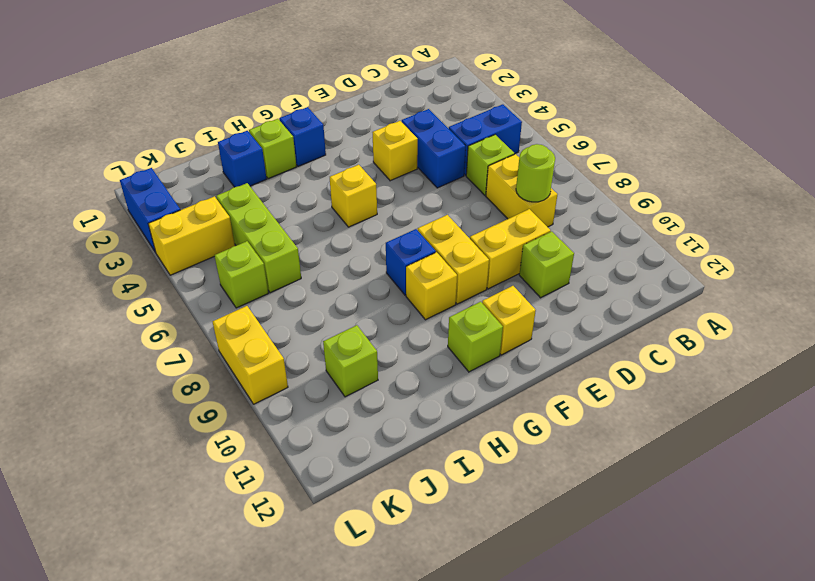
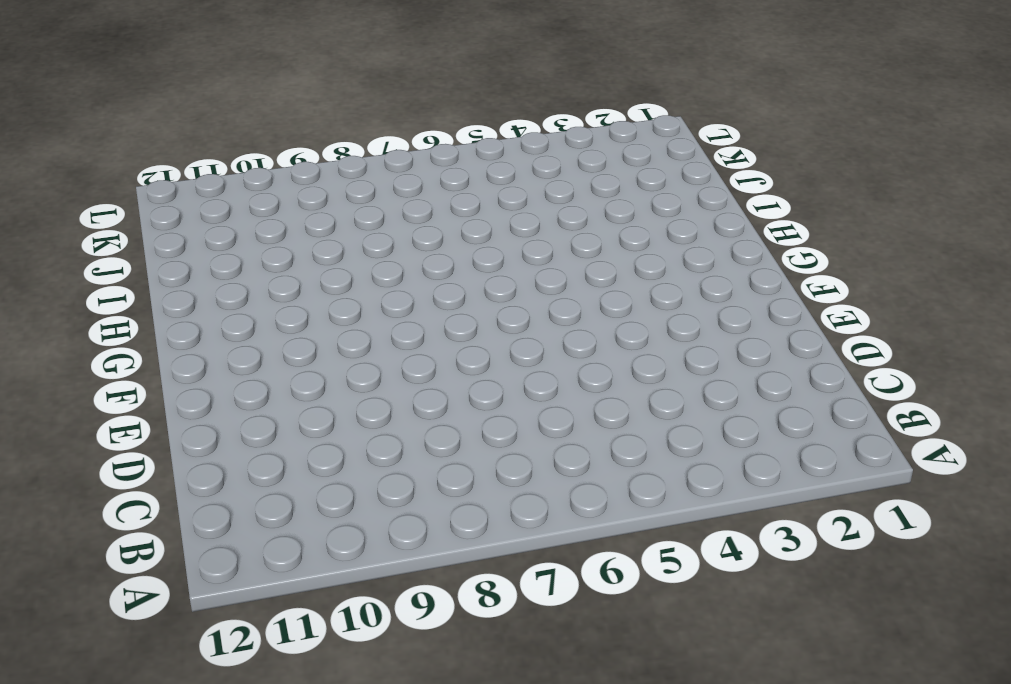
none -> blue brick B5:C5 level 1
none -> lime brick C6 level 1
none -> yellow brick C7:C8 level 1

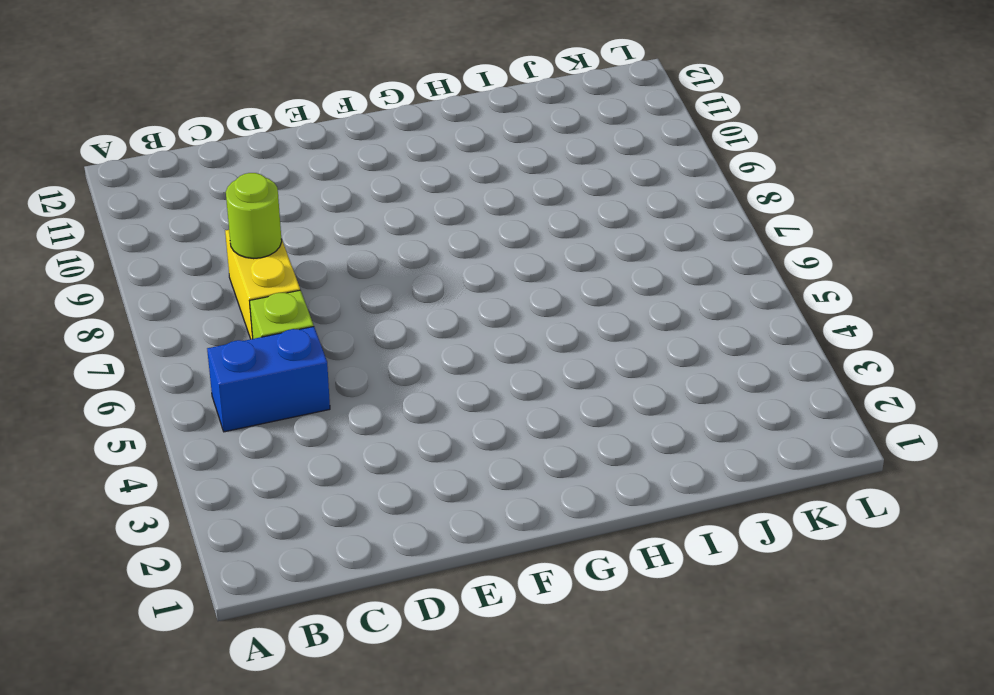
none -> blue brick D4:D5 level 1
none -> yellow brick D9:E9 level 1
none -> lime brick D10 level 1

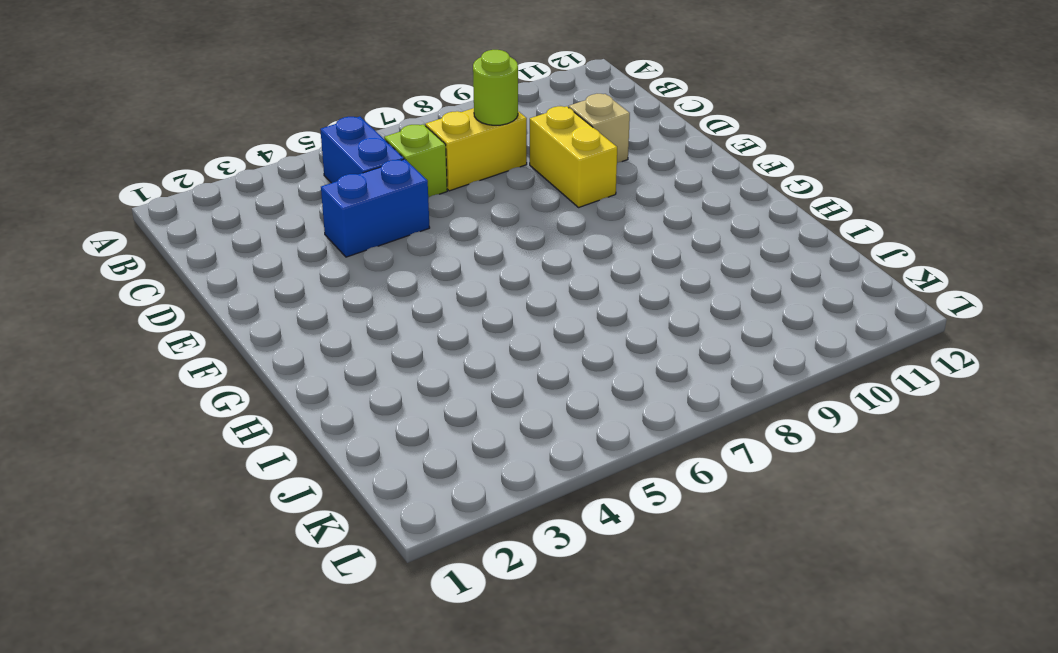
tan brick D10 level 1 -> lime brick D10 level 1
none -> yellow brick E4 level 1
none -> yellow brick F8:F9 level 1
none -> yellow brick F11 level 1

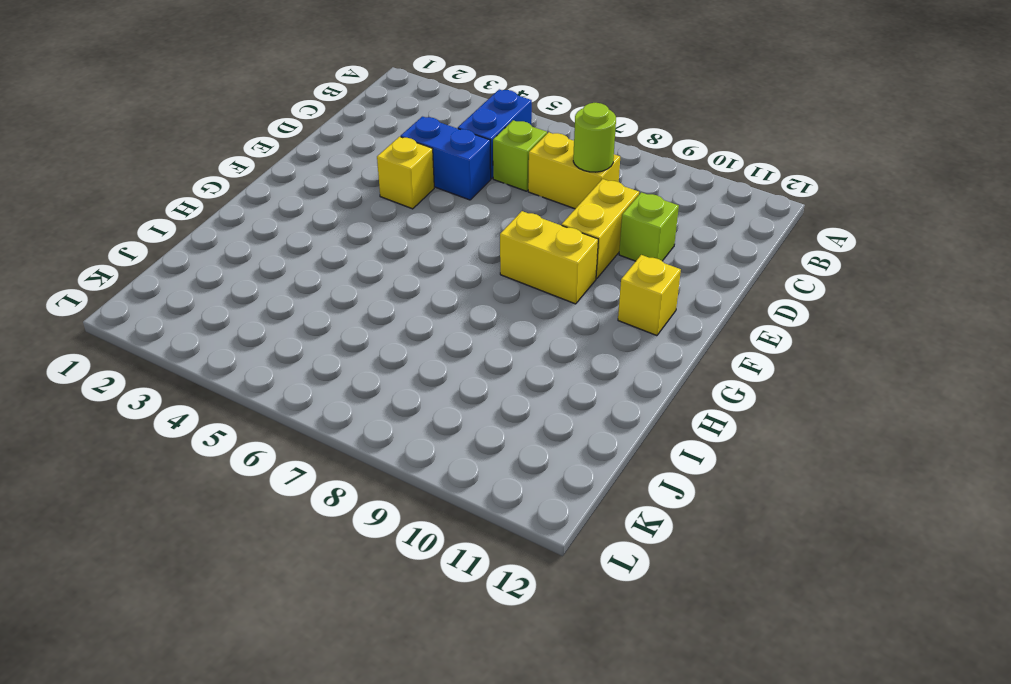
none -> blue brick G2 level 1
none -> yellow brick G5 level 1
none -> blue brick G8 level 1

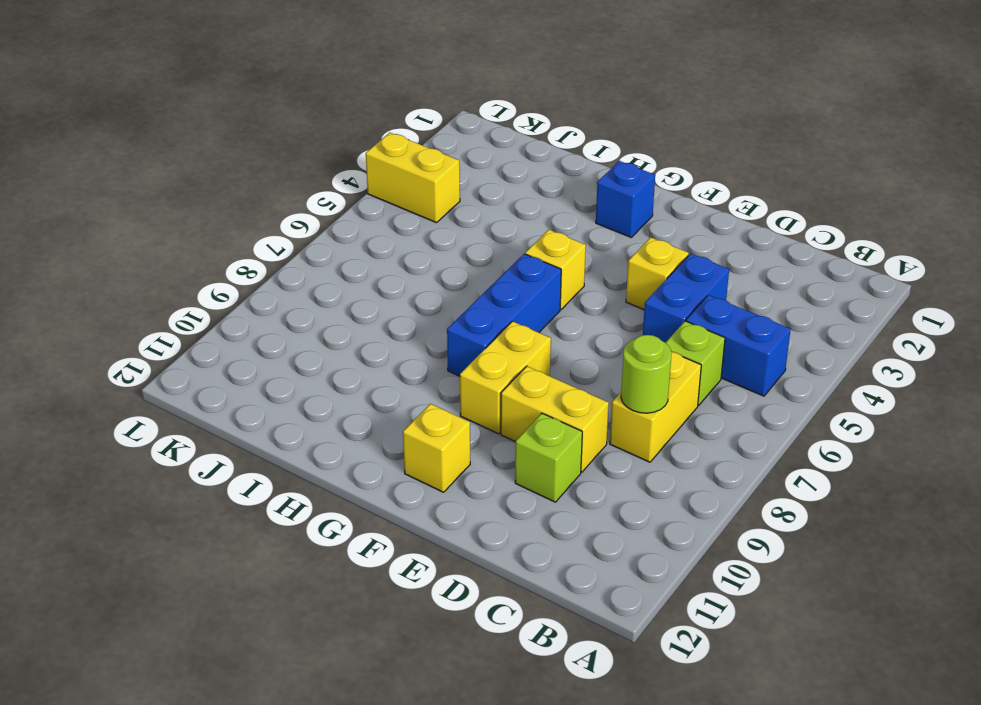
blue brick G6:G8 level 1 -> blue brick G8 level 1
none -> yellow brick G9 level 1
none -> lime brick G11 level 1
none -> lime brick H2 level 1

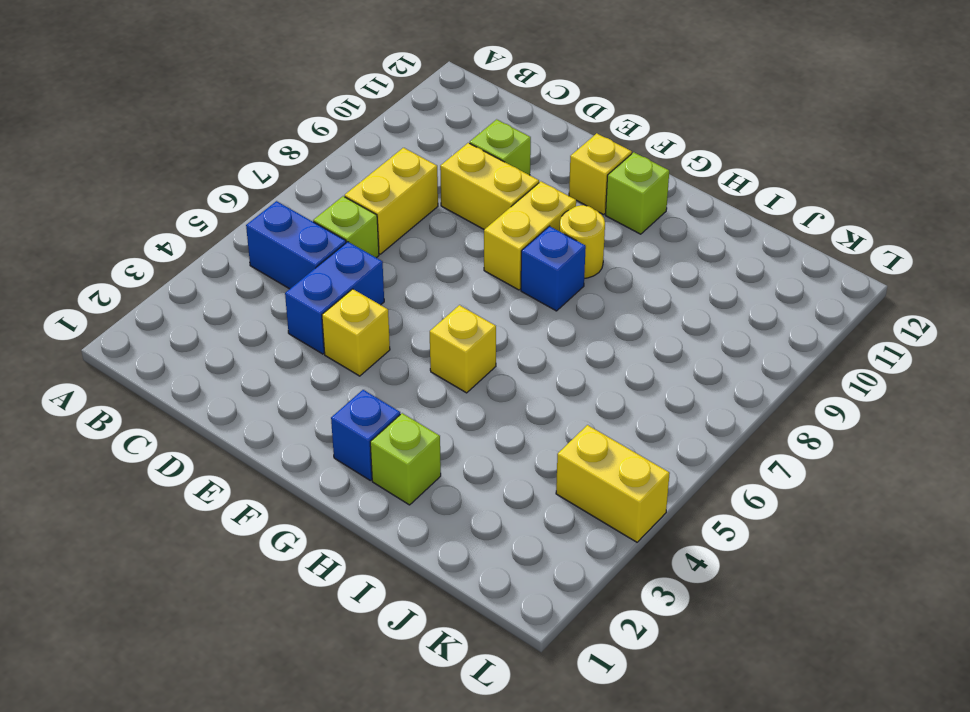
yellow round brick G9 level 1 -> yellow brick G9 level 1
none -> blue brick I2 level 1
none -> lime brick J4:J6 level 1
none -> lime brick J10 level 1

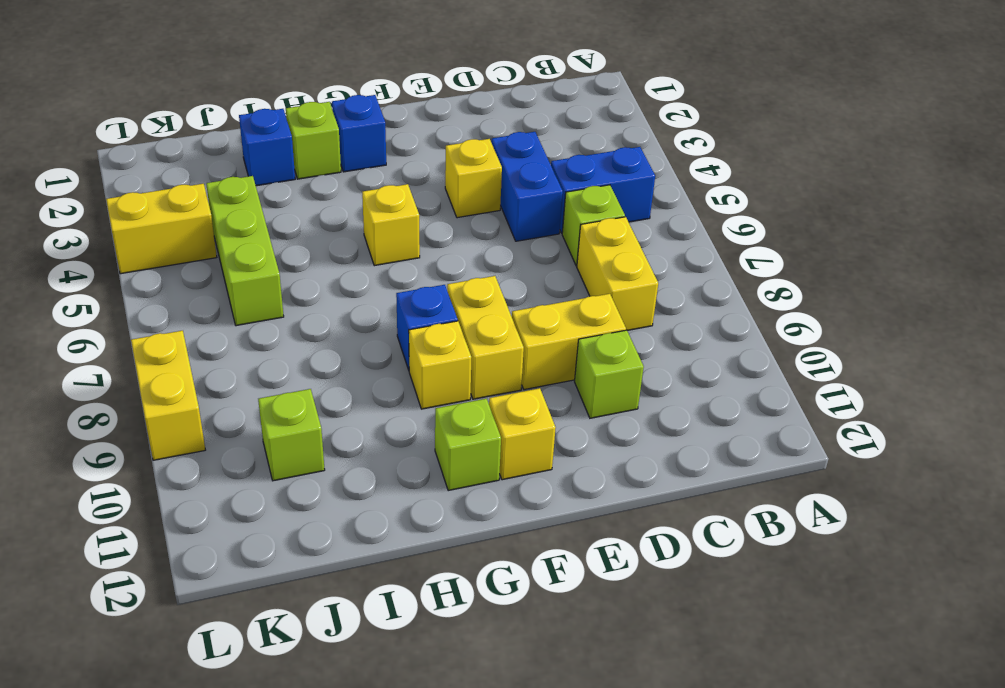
none -> lime brick K6 level 1
none -> blue brick L2:L3 level 1
none -> lime round brick C8 level 2

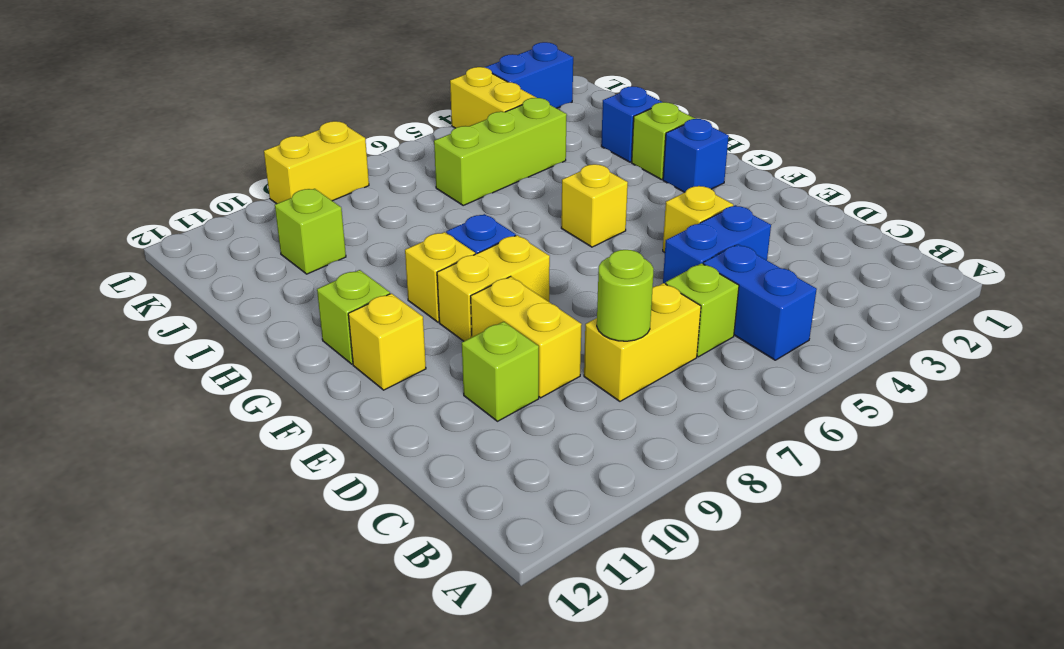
none -> lime brick K6 level 1

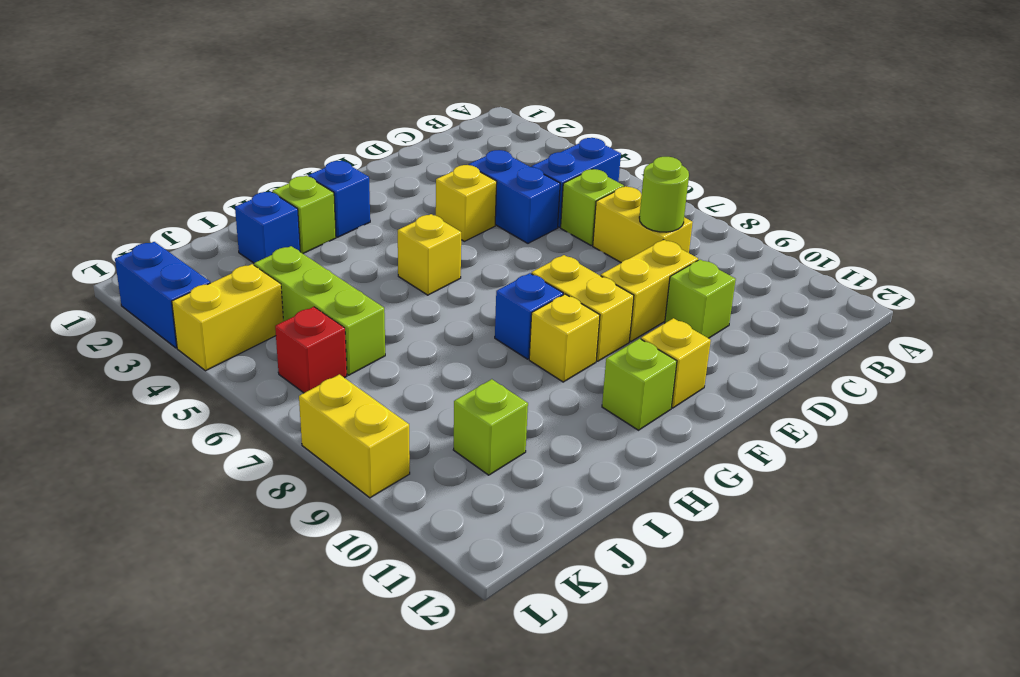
red brick K6 level 1 -> lime brick K6 level 1

